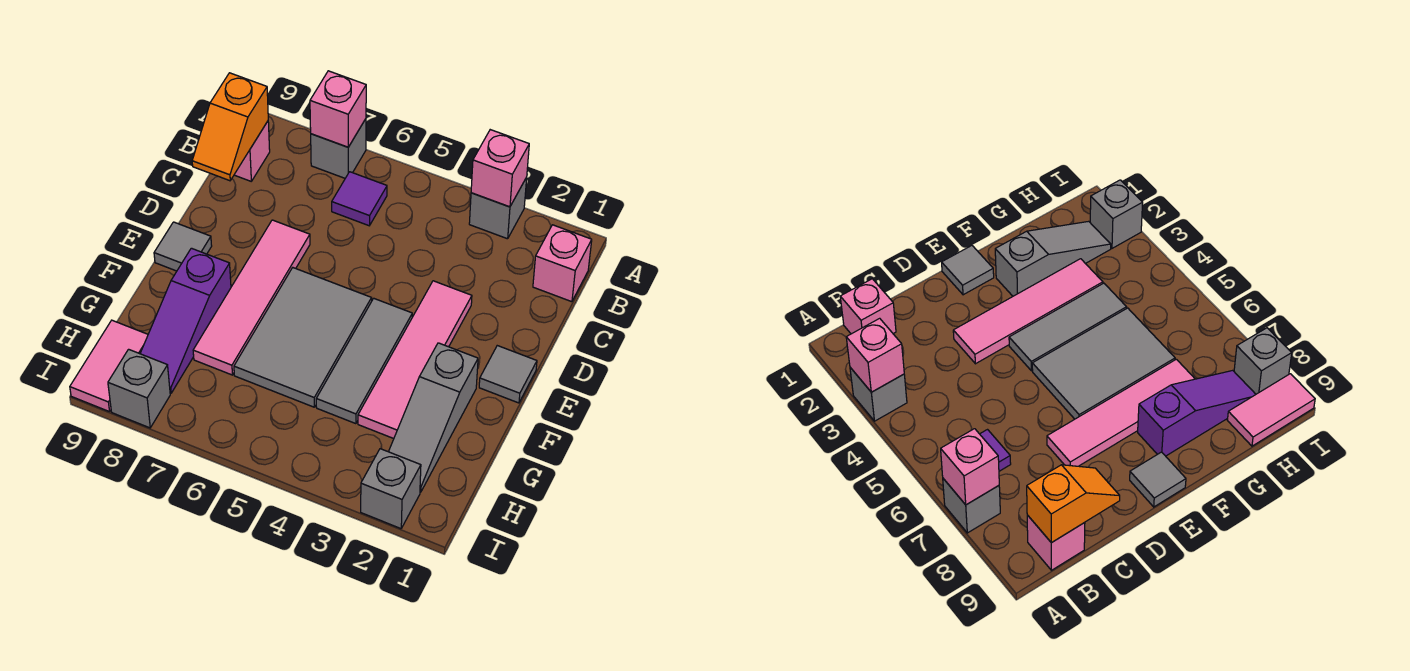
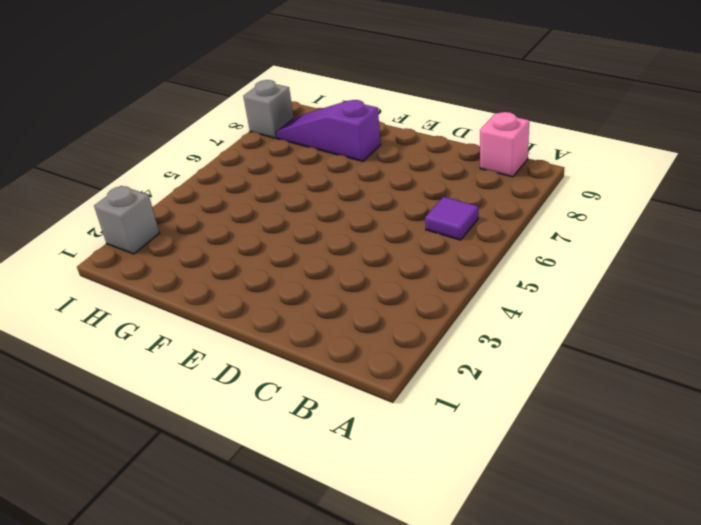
none -> grey brick A3 level 1
none -> grey brick A7 level 1
none -> pink brick B1 level 1

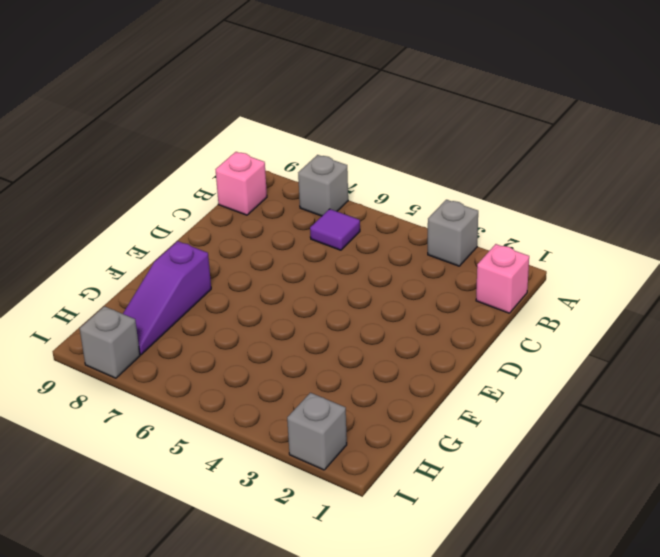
none -> pink tile D3:G3 level 1
none -> pink tile D7:G7 level 1
none -> grey tile E1 level 1

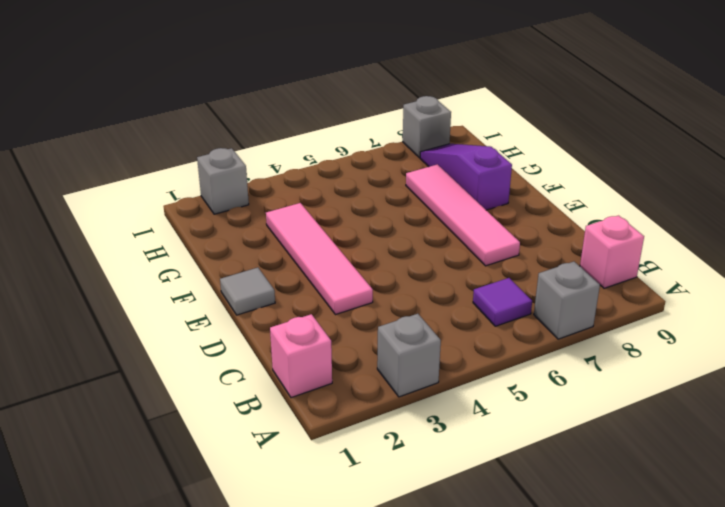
none -> grey tile E4:G4 level 1
none -> grey tile E5:G6 level 1
none -> grey tile E9 level 1

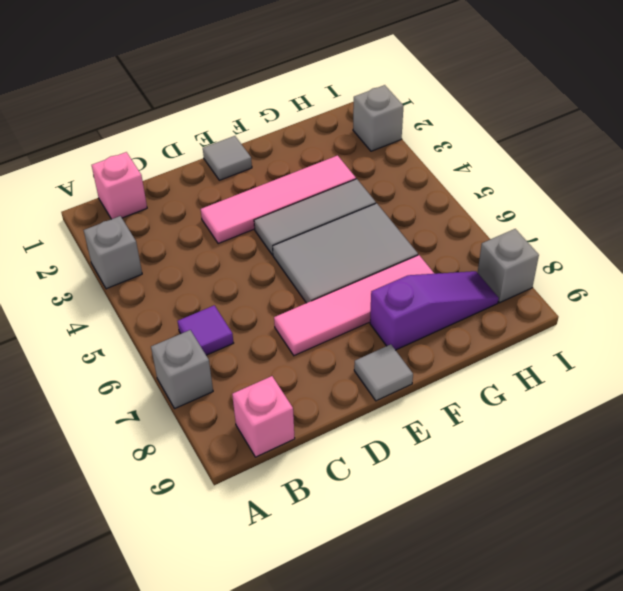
none -> grey slope F2:H2 level 1 top F
none -> pink tile H9:I9 level 1
none -> pink brick A3 level 2

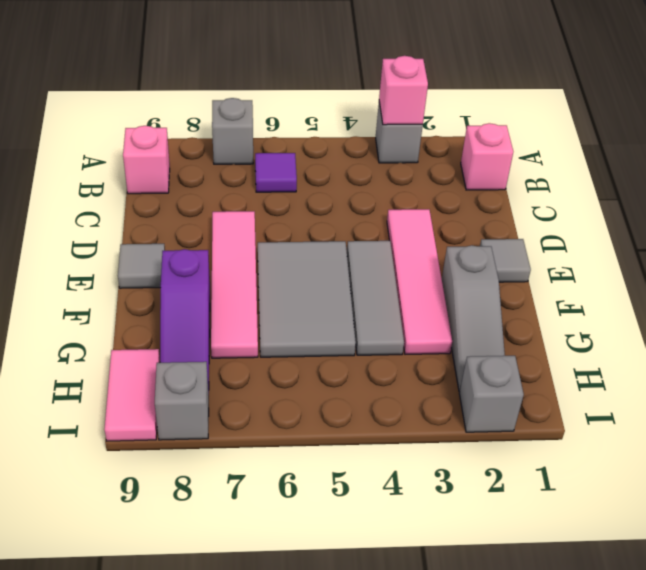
none -> pink brick A7 level 2
none -> orange slope B9:C9 level 2 top B

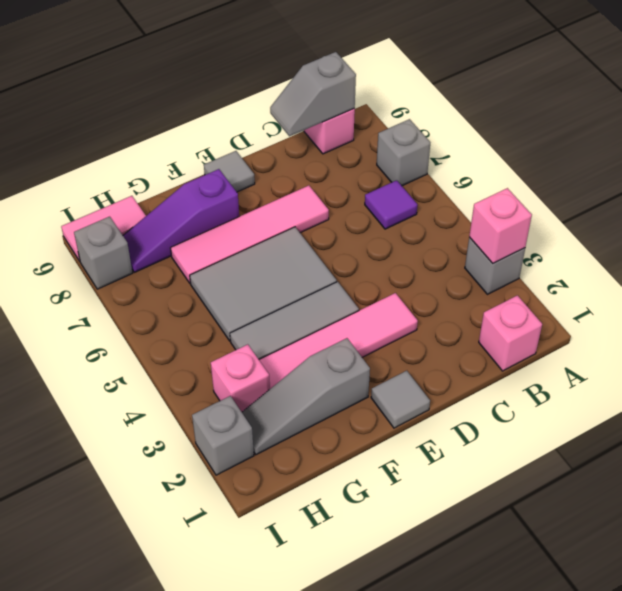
grey slope B9:C9 level 2 top B -> orange slope B9:C9 level 2 top B
pink brick H3 level 1 -> pink brick A7 level 2

